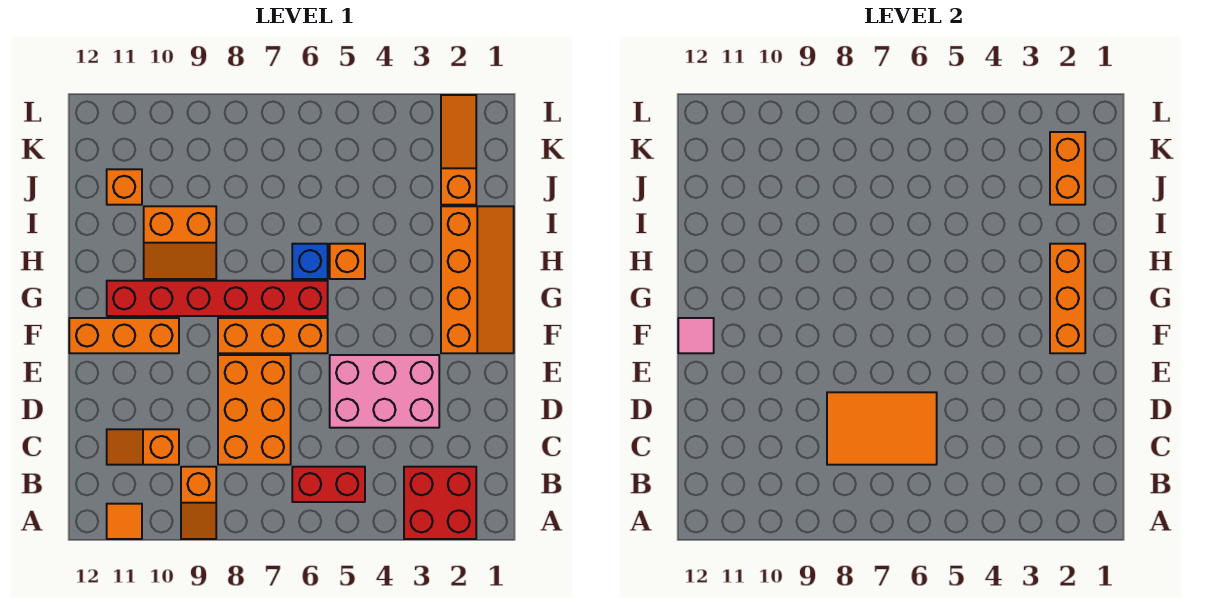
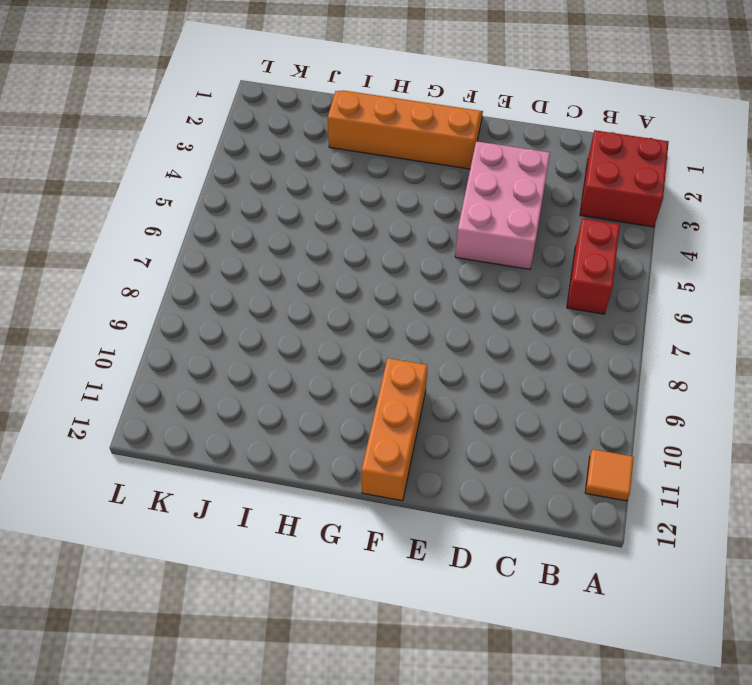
none -> orange slope A9:B9 level 1 top B
none -> orange brick C7:E8 level 1
none -> orange slope C10:C11 level 1 top 10

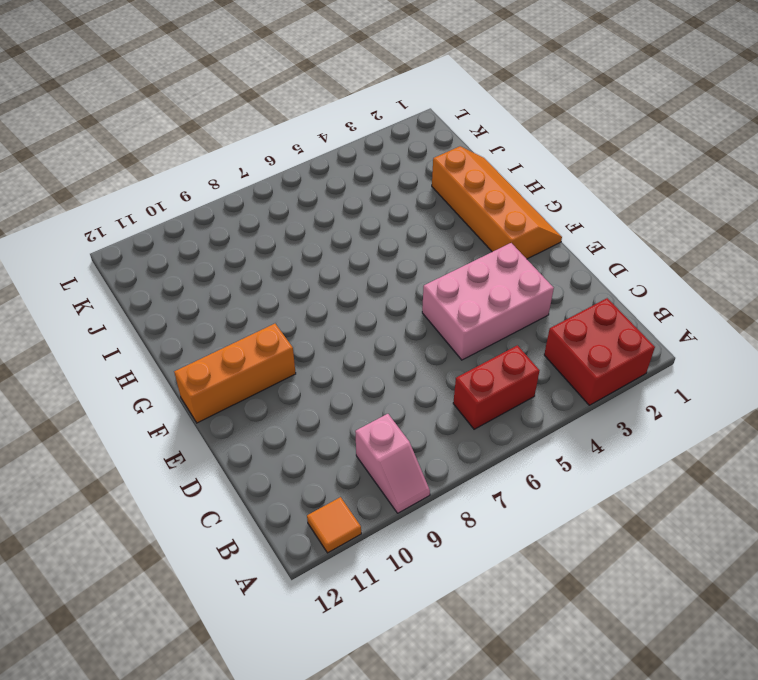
pink slope A9:B9 level 1 top B -> orange slope A9:B9 level 1 top B
none -> orange brick C7:E8 level 1
none -> orange slope C10:C11 level 1 top 10
none -> orange brick F6:F8 level 1

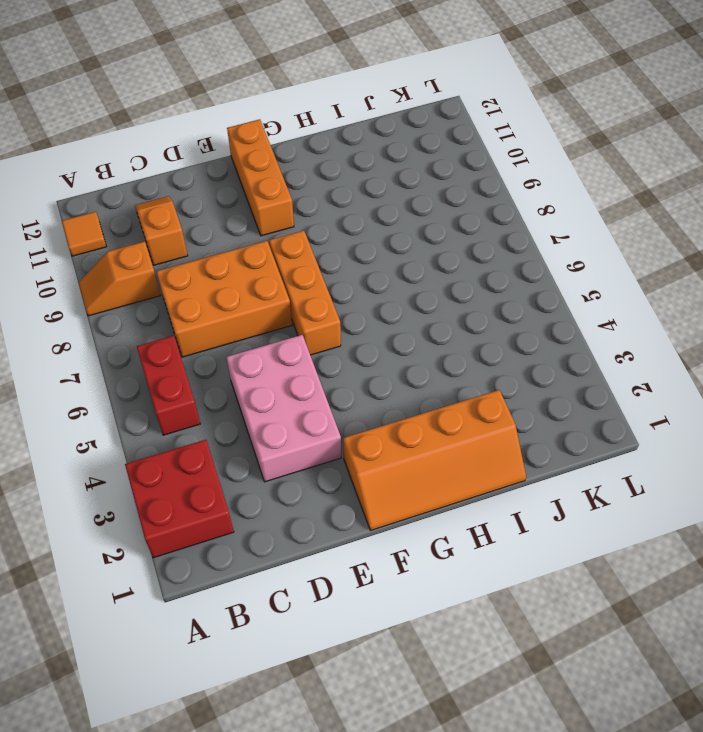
none -> red brick G6:G11 level 1
none -> orange brick H5 level 1
none -> blue brick H6 level 1

